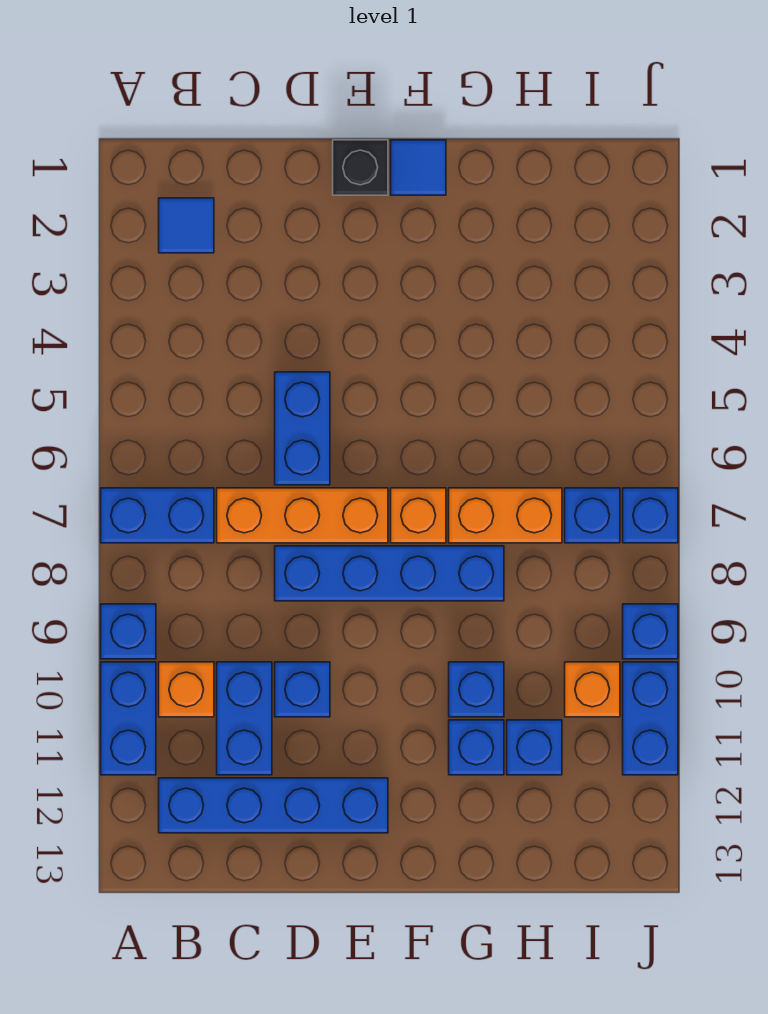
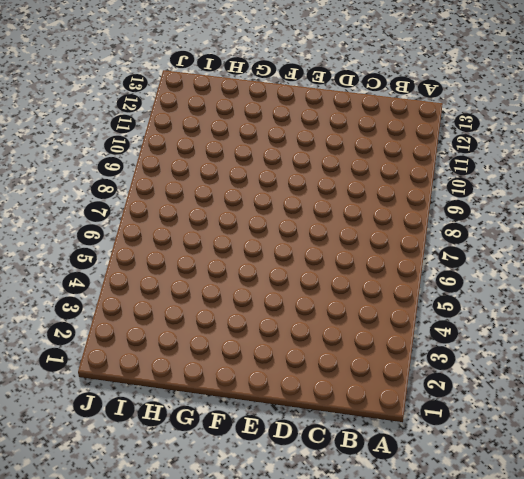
none -> blue brick A7:B7 level 1
none -> blue brick A9 level 1
none -> blue brick A10:A11 level 1

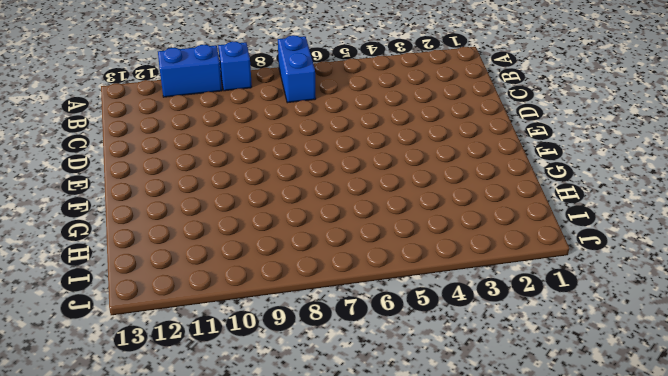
none -> blue tile B2 level 1
none -> orange brick B10 level 1
none -> blue brick B12:E12 level 1

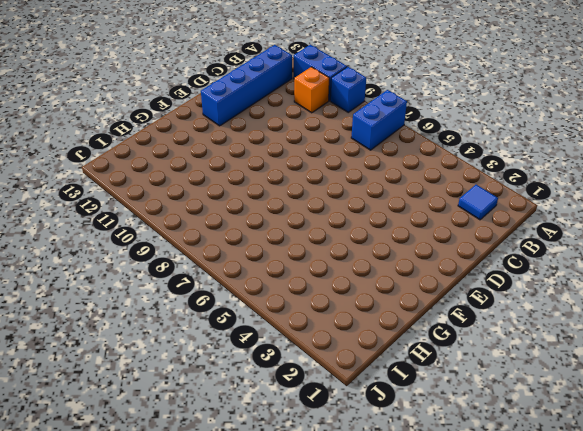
none -> orange brick C7:E7 level 1
none -> blue brick C10:C11 level 1
none -> blue brick D5:D6 level 1

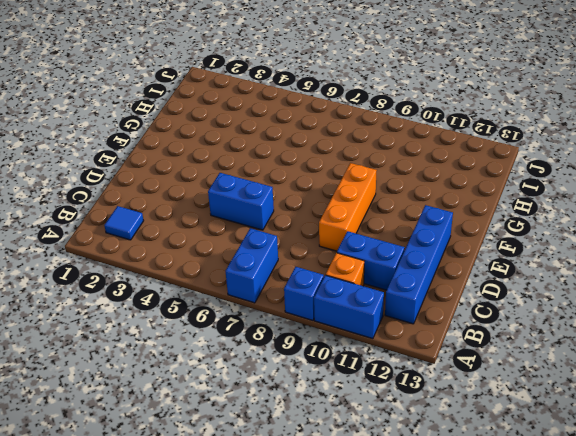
orange brick D9:F9 level 1 -> orange brick C7:E7 level 1
none -> blue brick D8:G8 level 1
none -> blue brick D10 level 1
none -> black brick E1 level 1

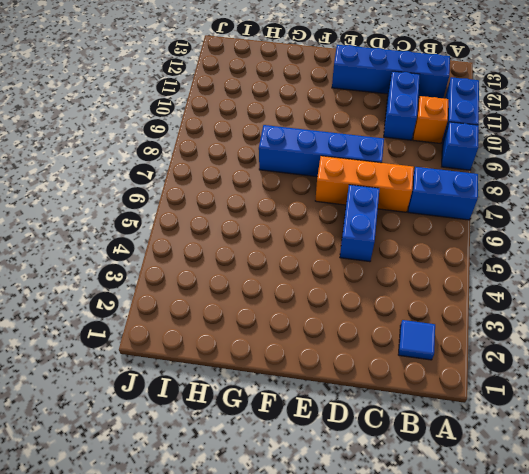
none -> blue brick D10 level 1
none -> black brick E1 level 1
none -> blue tile F1 level 1

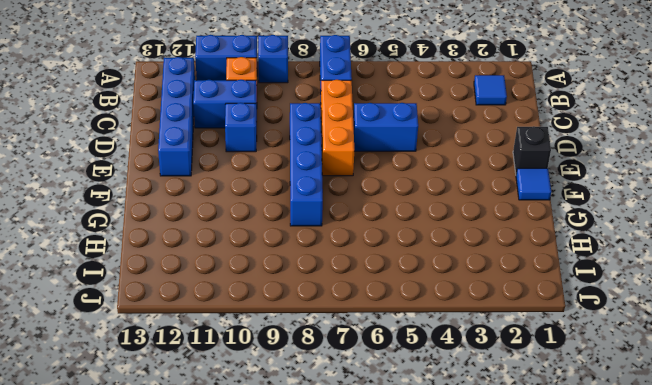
none -> orange brick F7 level 1
none -> orange brick G7:H7 level 1
none -> blue brick G10 level 1

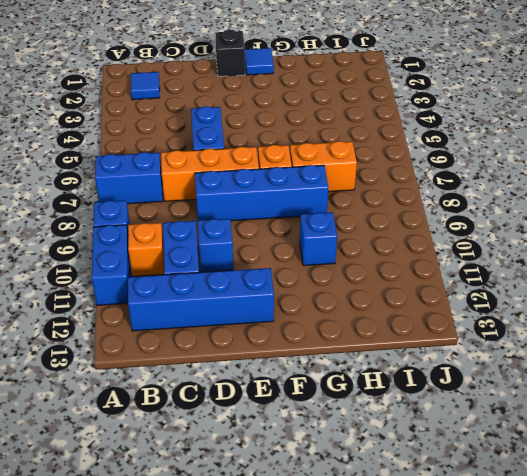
none -> blue brick G11 level 1
none -> blue brick H11 level 1
none -> blue brick I7 level 1

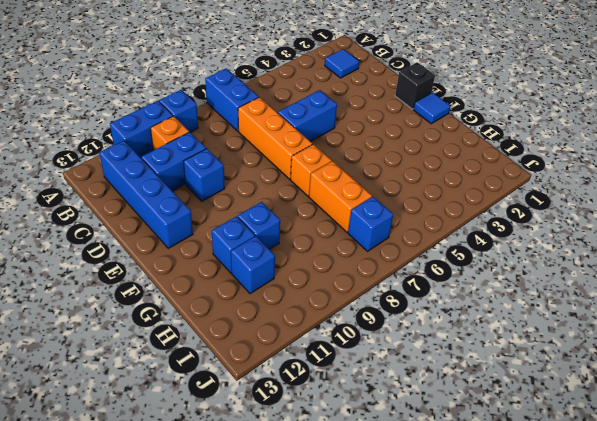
none -> blue brick D8:G8 level 1
none -> orange brick I10 level 1
none -> blue brick J7 level 1

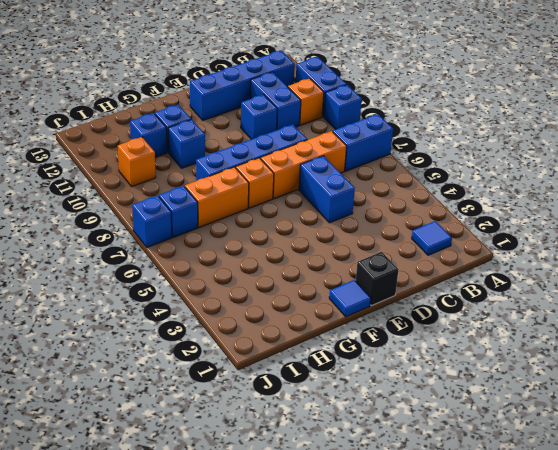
none -> blue brick J9 level 1
none -> blue brick J10:J11 level 1

